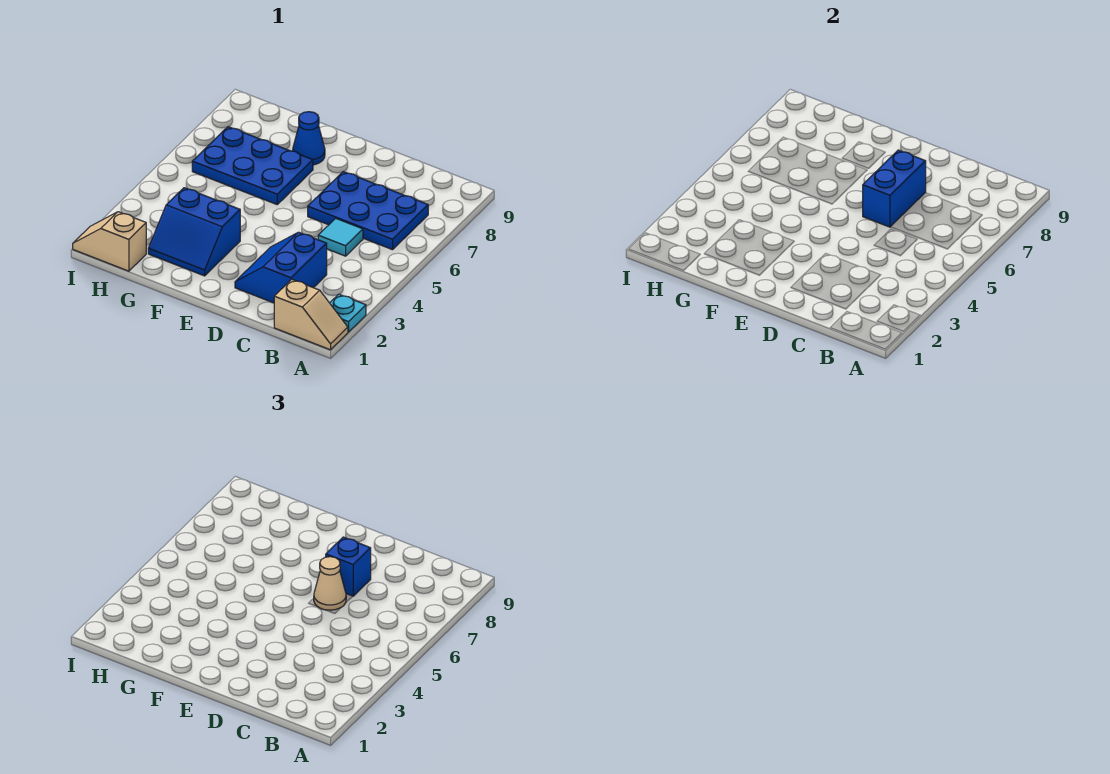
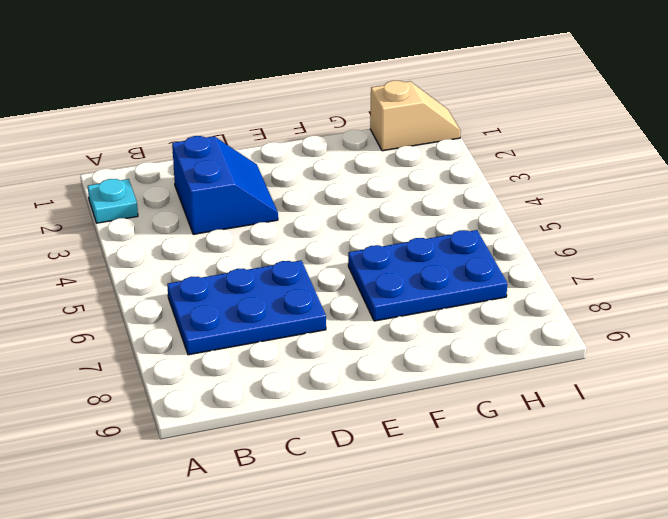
none -> tan slope A1:B1 level 1 top B
none -> cyan tile C5 level 1
none -> blue slope F2:G3 level 1 top 3

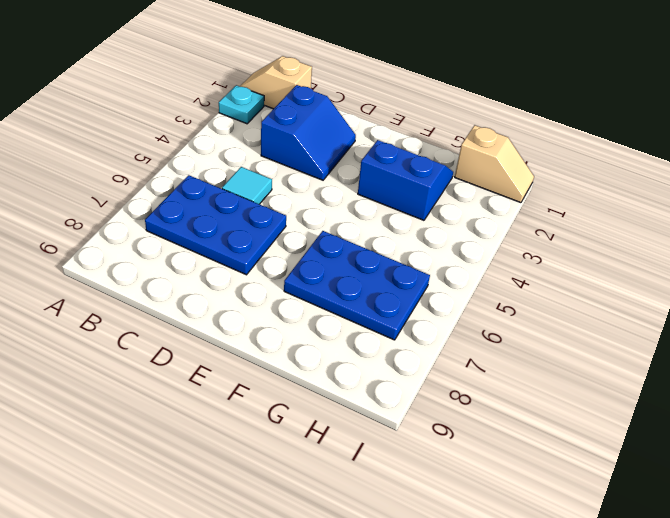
none -> blue cone F8 level 1
none -> blue brick D6:D7 level 2
none -> tan cone D6 level 3

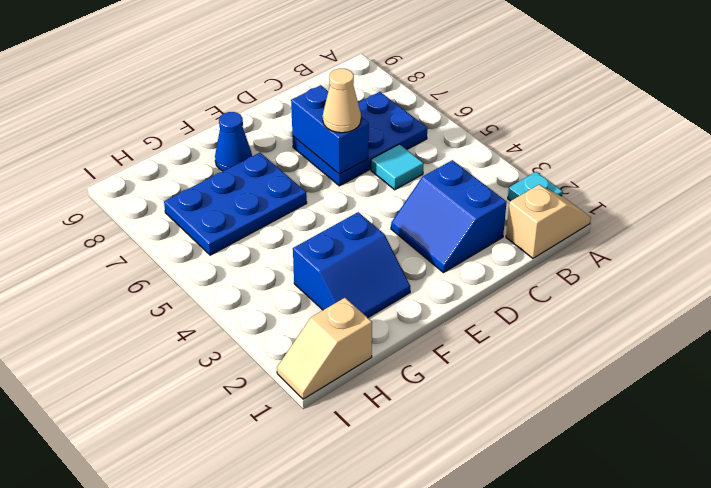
none -> blue brick D7 level 3

